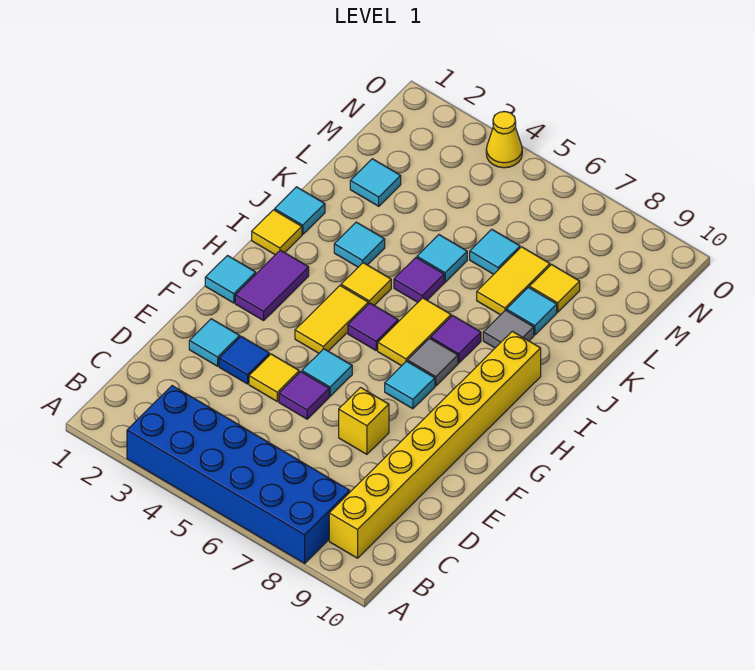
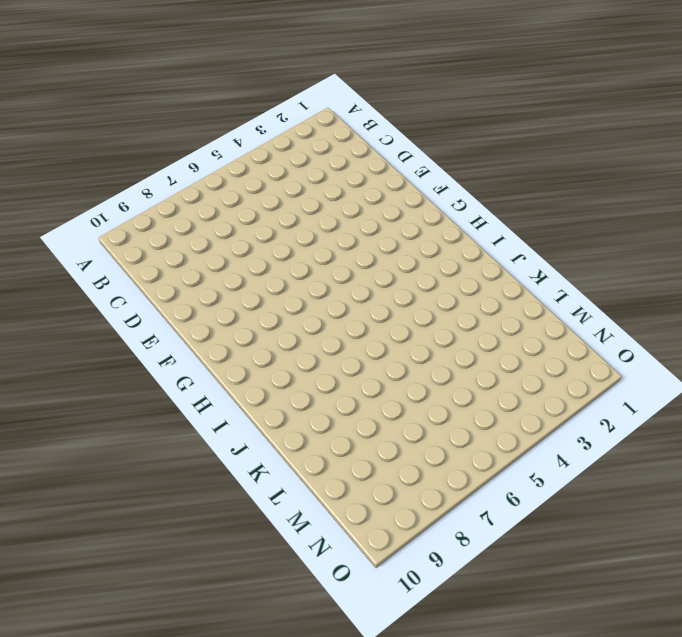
none -> blue brick A3:B8 level 1
none -> yellow brick B9:I9 level 1
none -> cyan tile E2 level 1

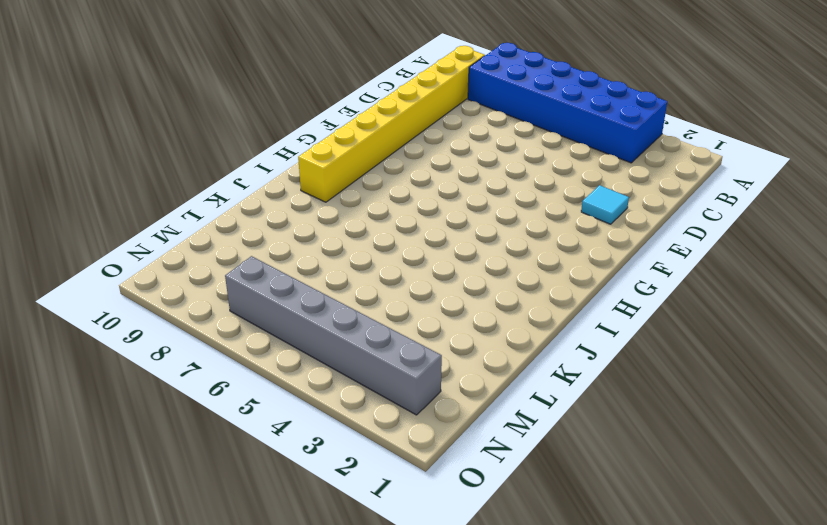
grey brick N2:N7 level 1 -> none
none -> blue tile E3 level 1
none -> yellow tile E4 level 1
none -> purple tile E5 level 1

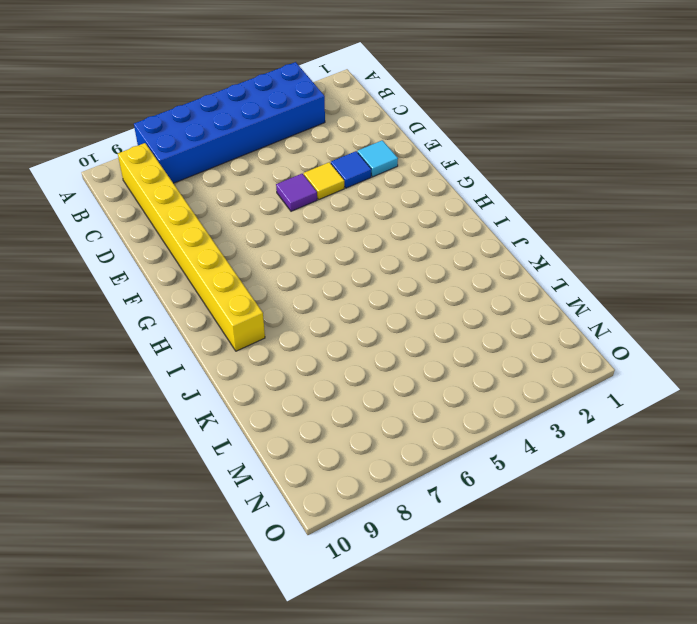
none -> yellow brick E7 level 1
none -> cyan tile F5 level 1
none -> cyan tile G1 level 1

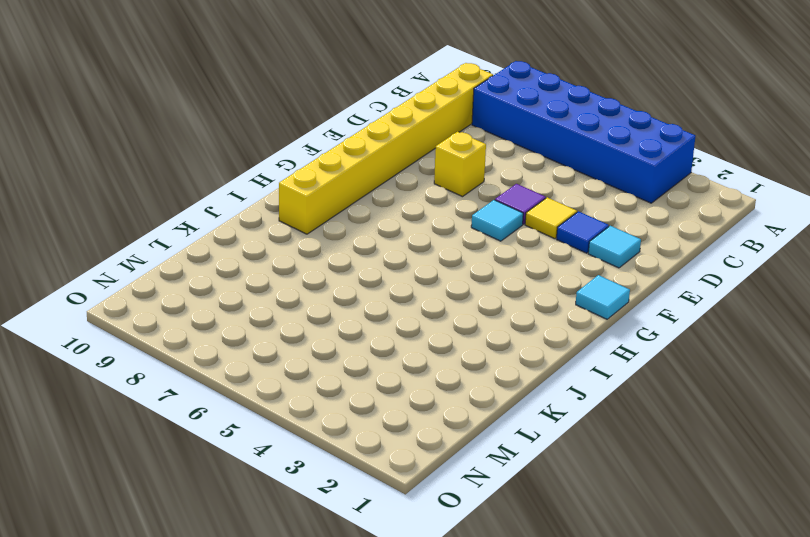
none -> purple tile G2:H2 level 1
none -> yellow tile G4:H4 level 1
none -> cyan tile G7 level 1

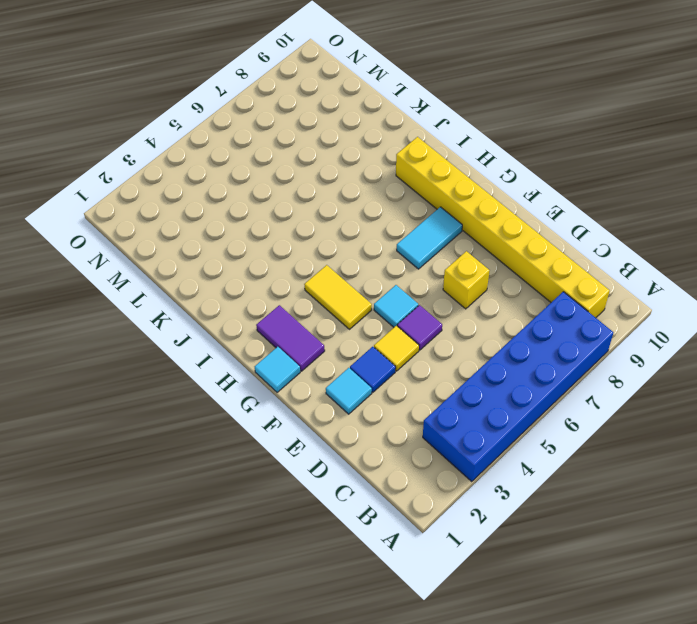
cyan tile G7:G8 level 1 -> cyan tile G7 level 1
none -> purple tile H5 level 1
none -> yellow tile H6:I6 level 1
none -> grey tile H7 level 1

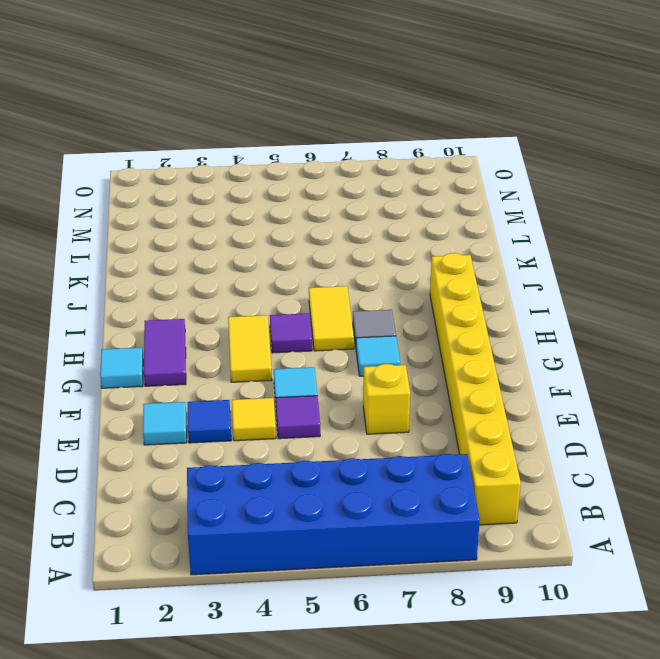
none -> yellow tile I1 level 1
none -> yellow tile I4 level 1
none -> purple tile I7 level 1

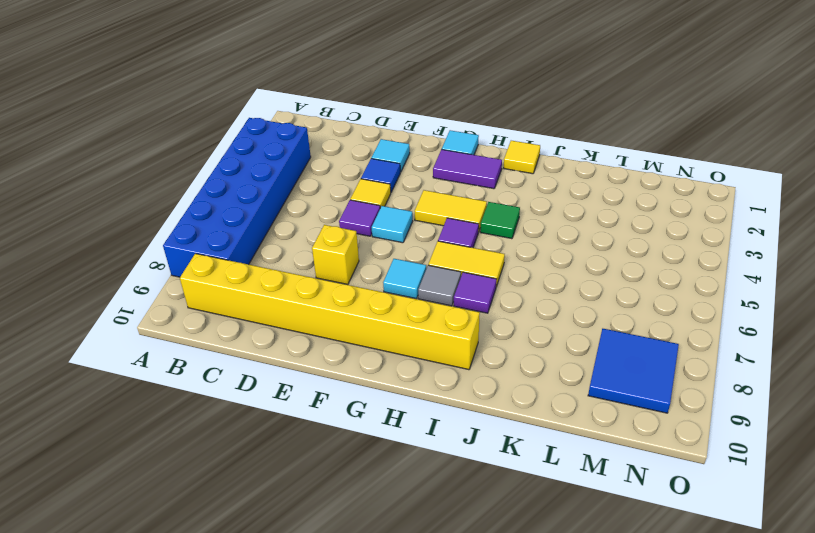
green tile I4 level 1 -> yellow tile I4 level 1
blue tile M8:N9 level 1 -> none
none -> cyan tile J1 level 1
none -> cyan tile J3 level 1
none -> purple tile J5 level 1

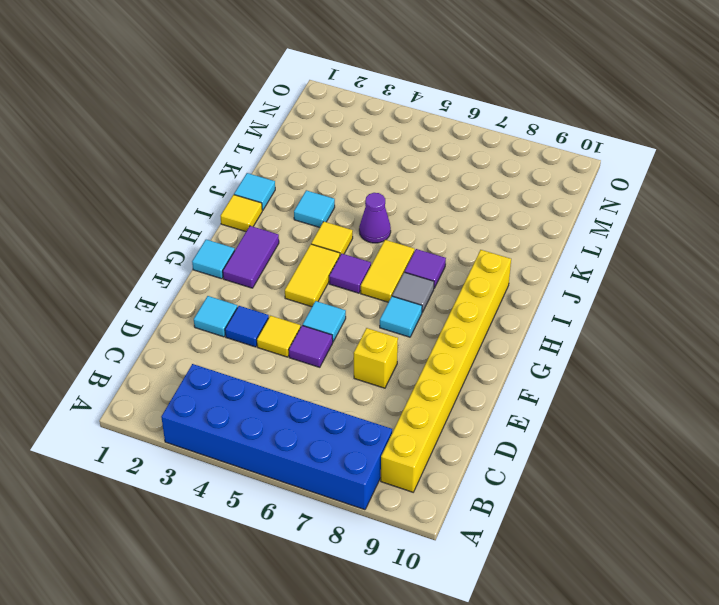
purple cone J5 level 1 -> purple tile J5 level 1
none -> grey tile J8 level 1
none -> cyan tile K5 level 1
none -> yellow tile K7:L7 level 1

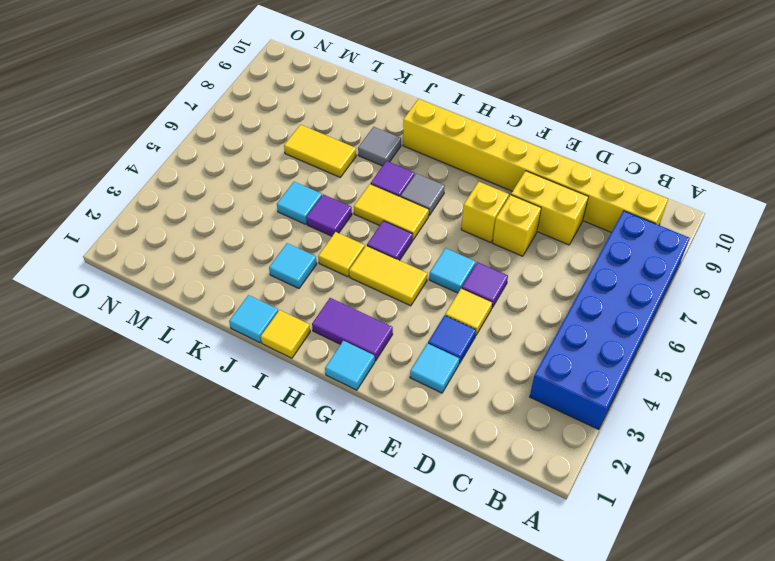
yellow brick D8:E8 level 1 -> none
yellow brick F7 level 1 -> none
none -> cyan tile G7 level 1
none -> cyan tile K8 level 1
none -> cyan tile L2 level 1

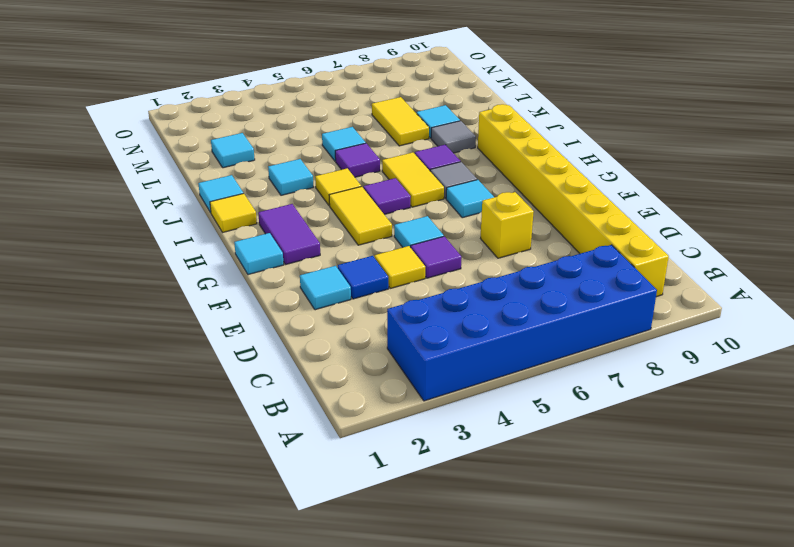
none -> cyan tile L6 level 1
none -> yellow tile L8 level 1
none -> yellow cone O4 level 1

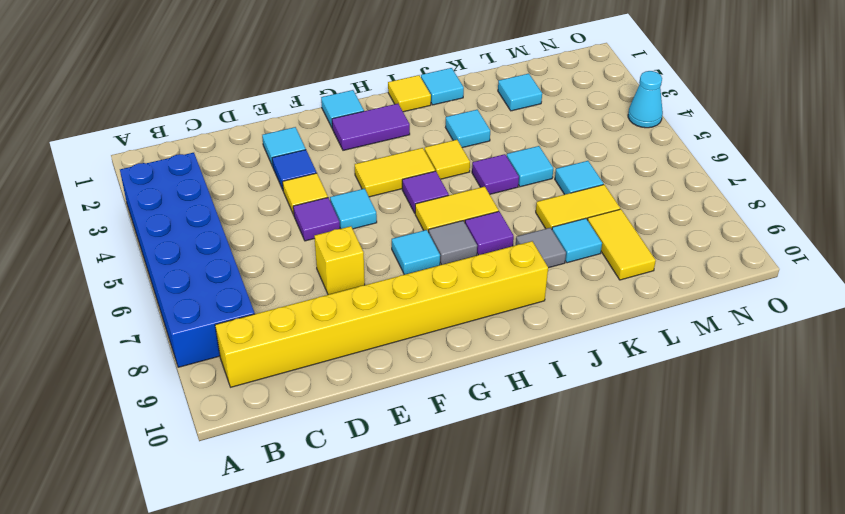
yellow tile L8:L9 level 1 -> yellow tile L8 level 1
cyan cone O4 level 1 -> yellow cone O4 level 1

